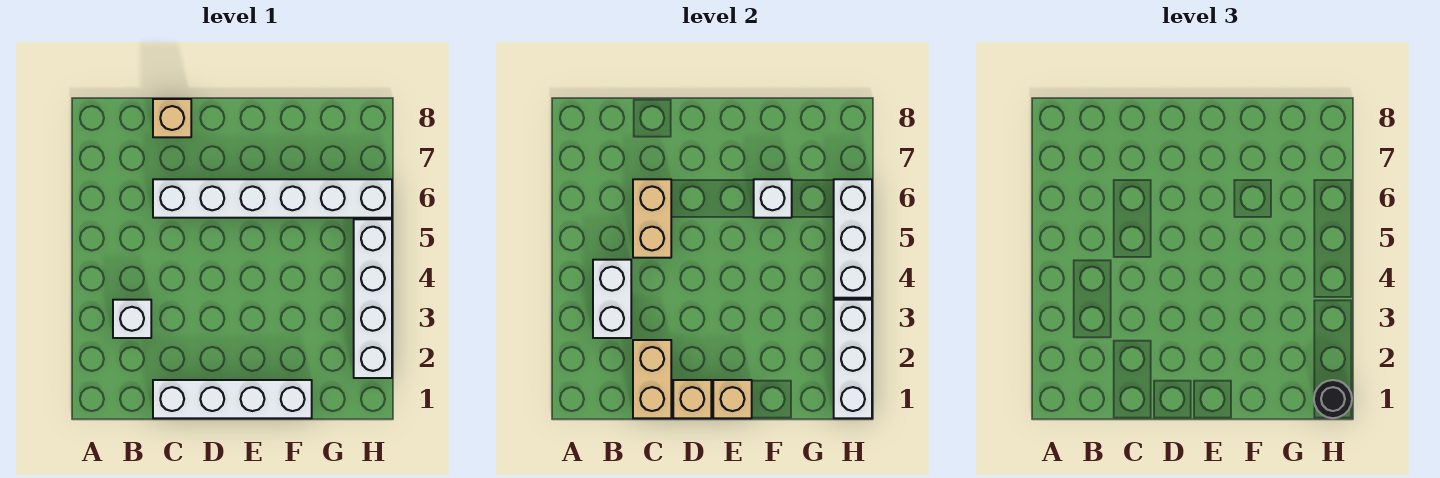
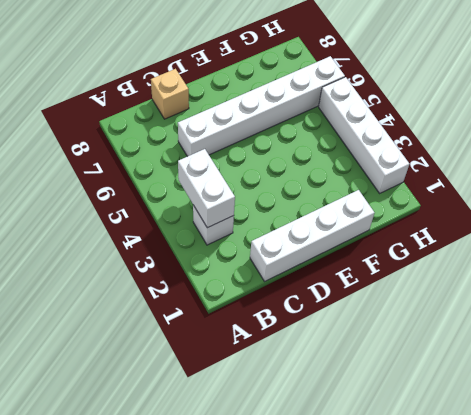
none -> tan brick C1:C2 level 2
none -> tan brick C5:C6 level 2
none -> tan brick D1 level 2

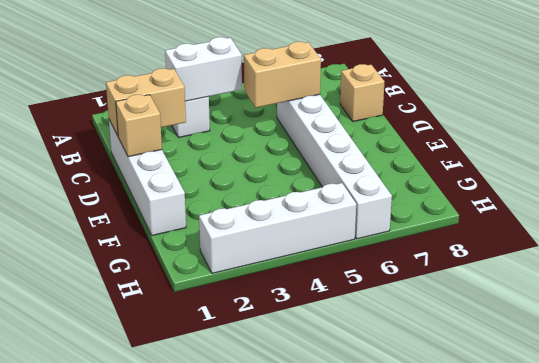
none -> tan brick E1 level 2
none -> white brick F6 level 2
none -> white brick H1:H3 level 2

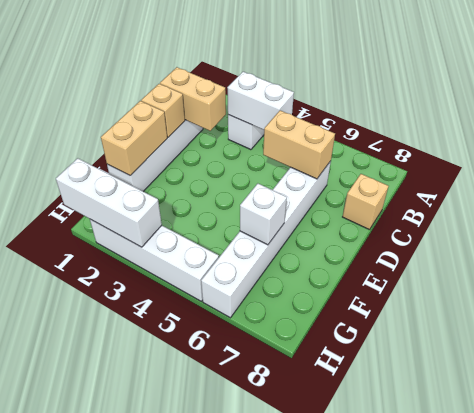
tan brick E1:F1 level 2 -> tan brick E1 level 2
none -> white brick H4:H6 level 2
none -> black round brick H1 level 3

